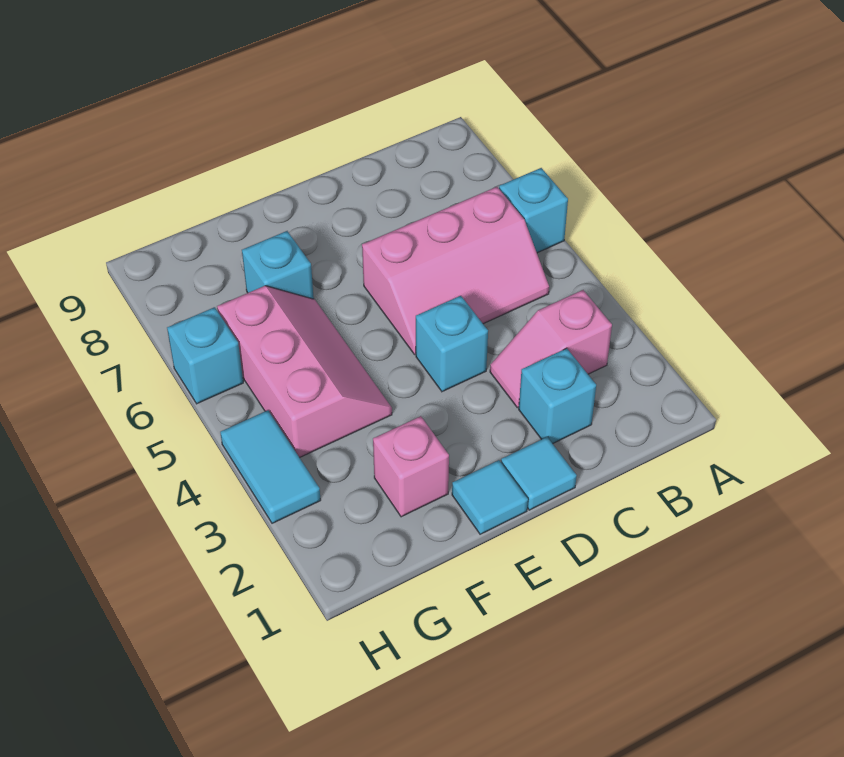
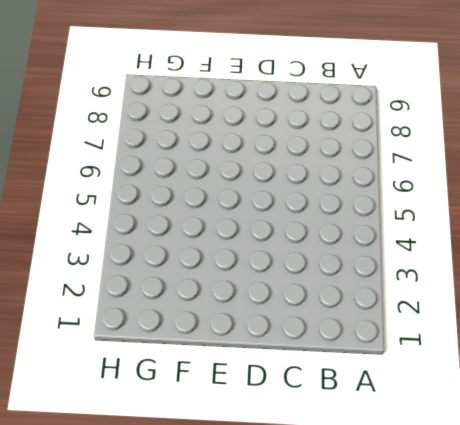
none -> cyan brick A6 level 1
none -> pink slope B3:C3 level 1 top B
none -> pink slope B5:D6 level 1 top 6

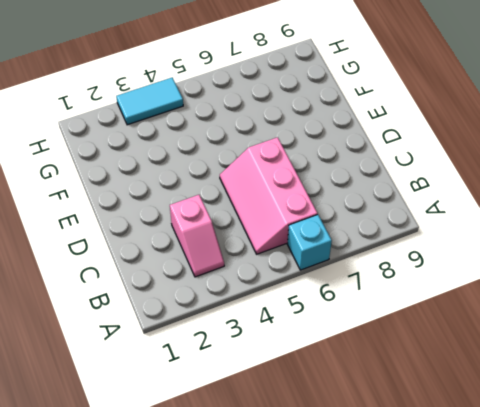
pink slope B3:C3 level 1 top C -> pink slope B3:C3 level 1 top B
none -> cyan brick C2 level 1
none -> cyan tile D1 level 1
none -> cyan brick D4 level 1

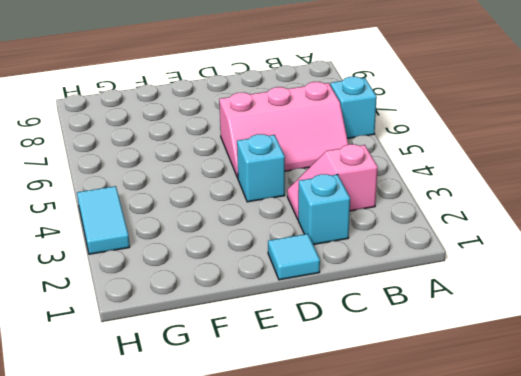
none -> cyan tile E1 level 1
none -> pink brick F2 level 1
none -> pink slope F4:G6 level 1 top G

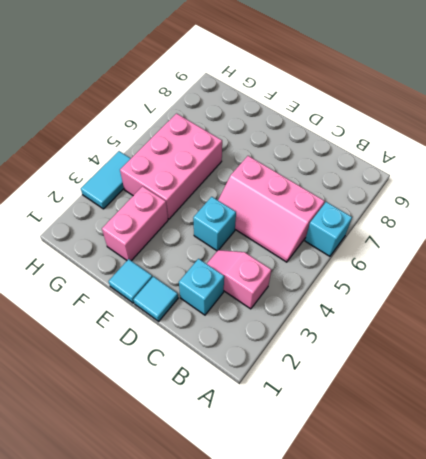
pink brick F2:F3 level 1 -> pink brick F2 level 1
pink brick F4:G6 level 1 -> pink slope F4:G6 level 1 top G
none -> cyan brick F7 level 1
none -> cyan brick H6 level 1

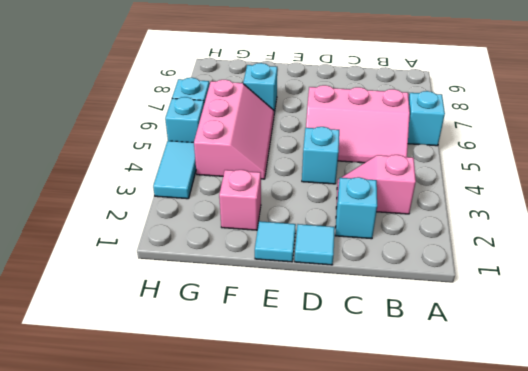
cyan brick H5 level 1 -> none

